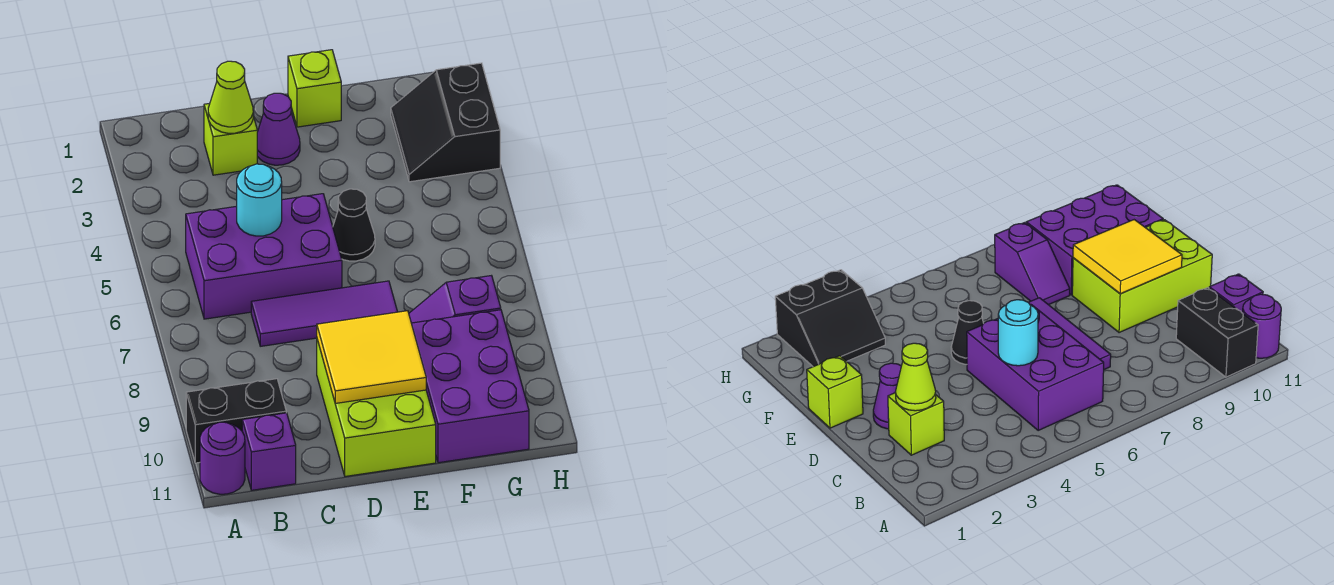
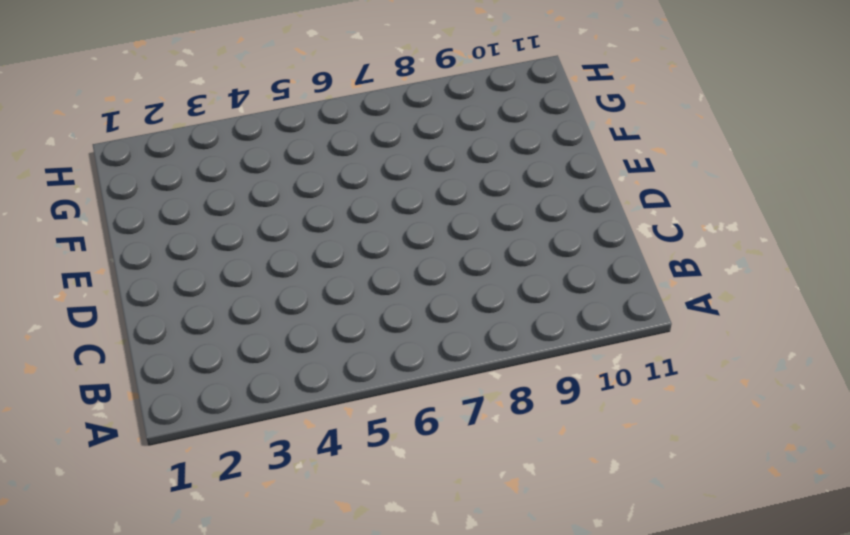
none -> black brick A10:B10 level 1
none -> purple round brick A11 level 1
none -> purple brick B5:D6 level 1

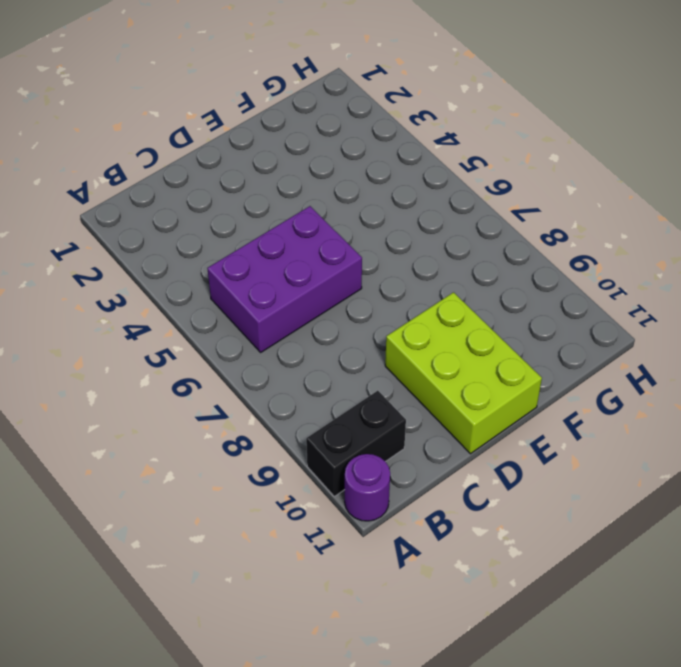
none -> purple brick B11 level 1
none -> lime brick C2 level 1
none -> purple tile C7:E7 level 1

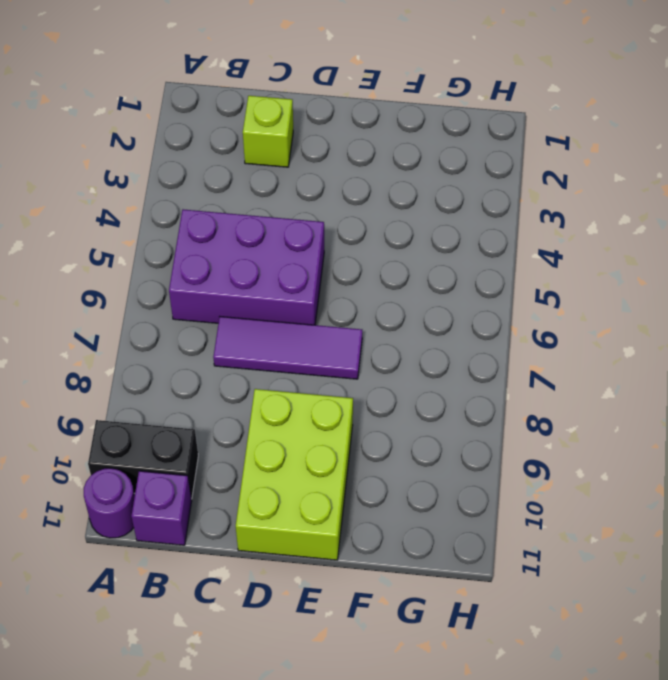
none -> purple cone D2 level 1
none -> lime brick E1 level 1
none -> black cone E5 level 1

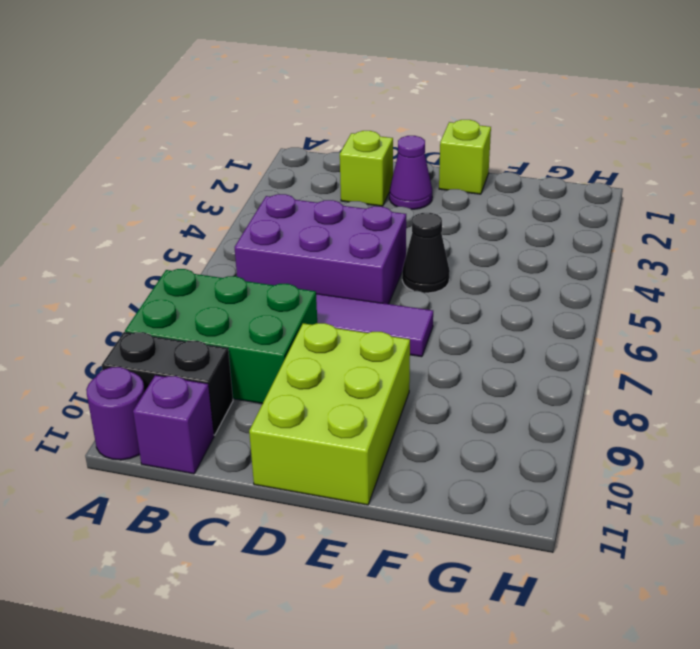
green brick A8:C9 level 1 -> none
none -> purple slope F8:G8 level 1 top G
none -> purple brick F9:G11 level 1
none -> black slope G2:H3 level 1 top H

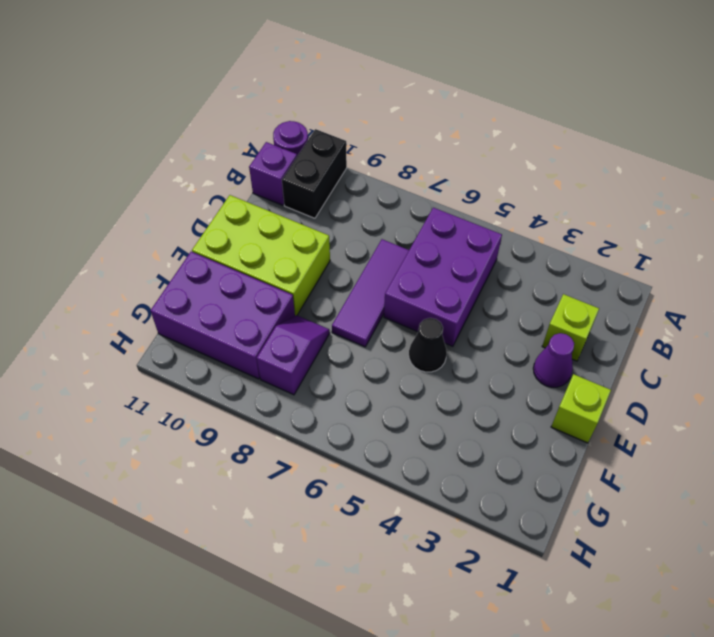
none -> black slope G2:H3 level 1 top H
none -> lime cone C2 level 2
none -> cyan round brick C5 level 2

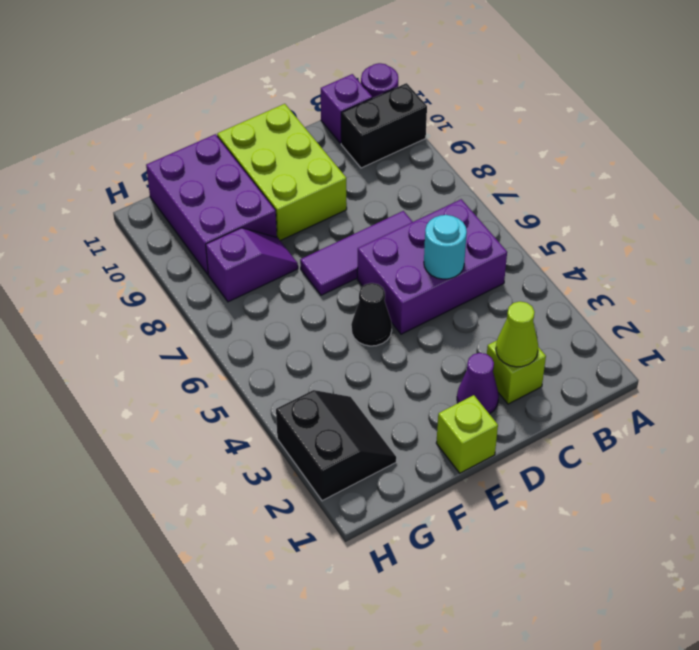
none -> yellow tile D9:E10 level 2

